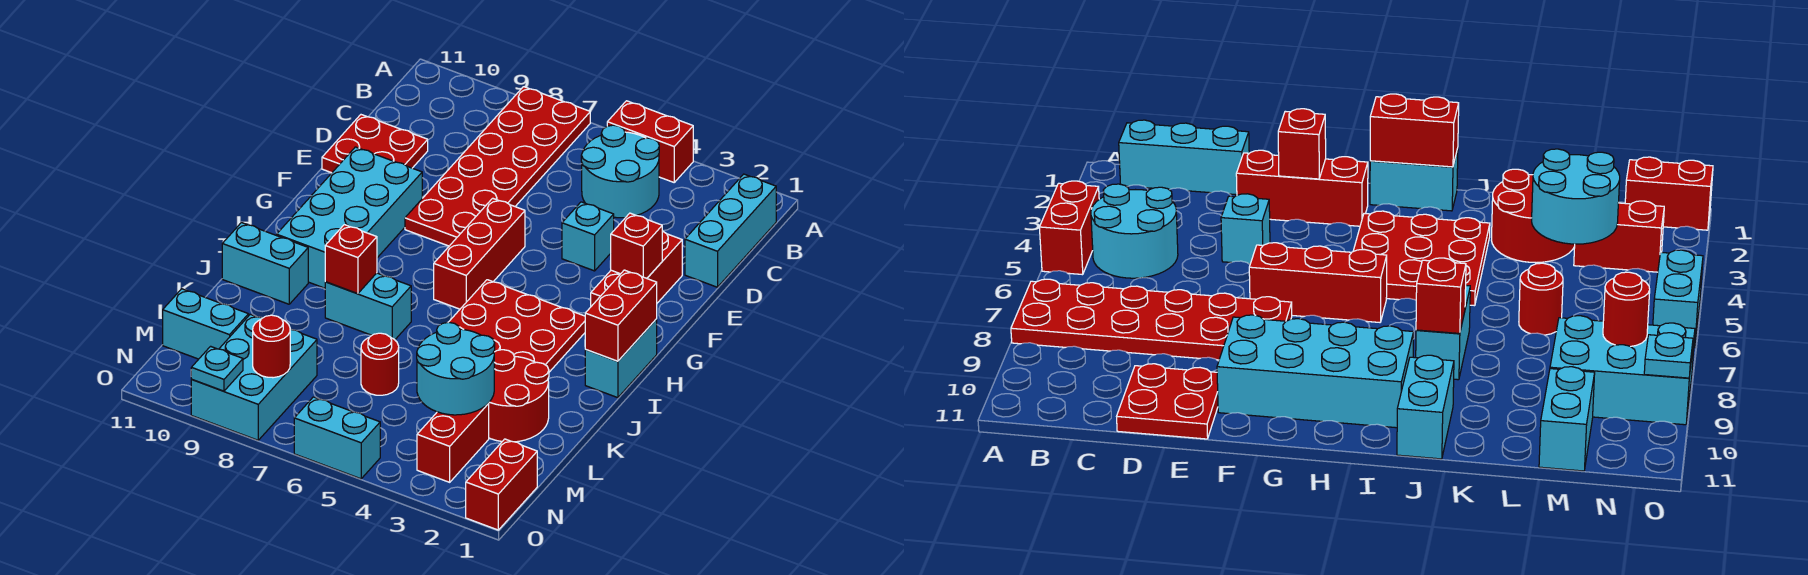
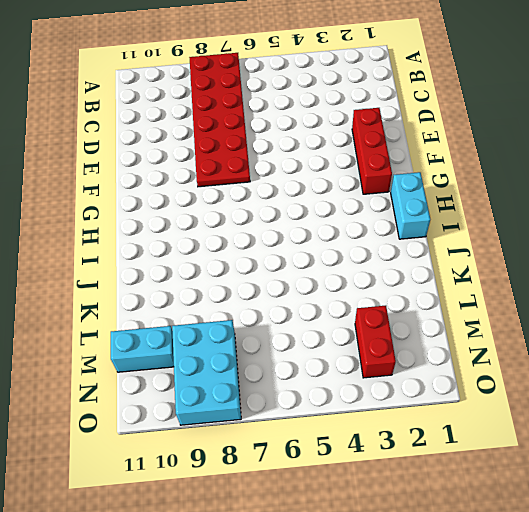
none -> red brick A4:A5 level 1
none -> cyan brick B1:D1 level 1
none -> cyan round brick B4:C5 level 1

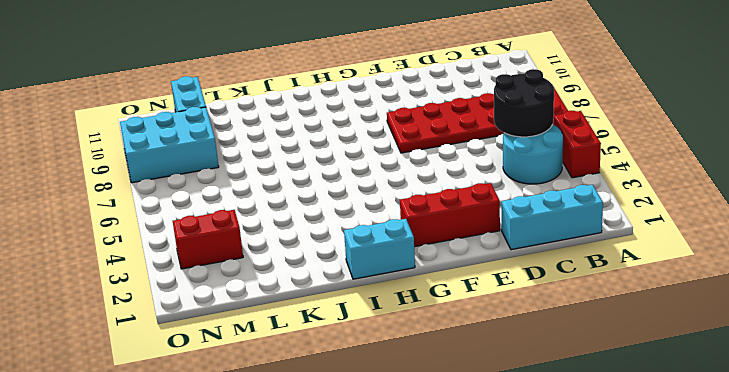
black round brick B5:C6 level 2 -> none
none -> red plate D10:E11 level 1
none -> cyan brick E4 level 1
none -> red brick F6:H6 level 1

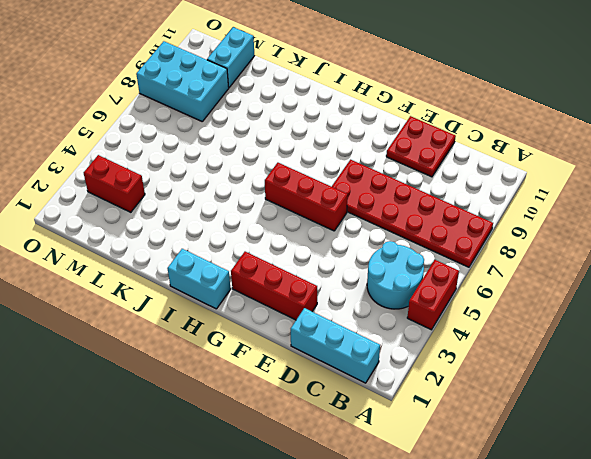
none -> cyan brick E4 level 1
none -> cyan brick F9:I10 level 1
none -> red plate H3:J5 level 1

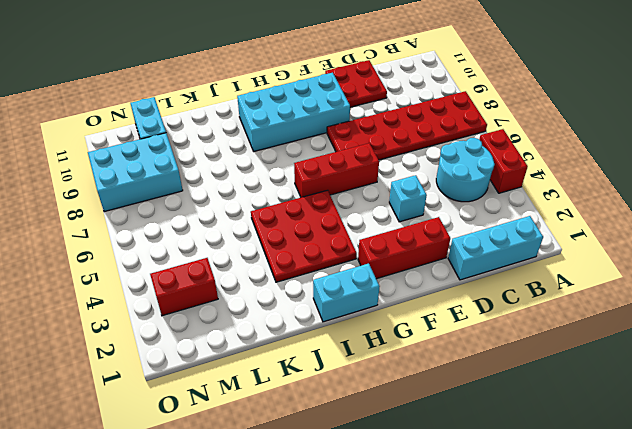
none -> cyan brick J7:J8 level 1
none -> cyan brick J10:J11 level 1
none -> red round brick K2:L3 level 1

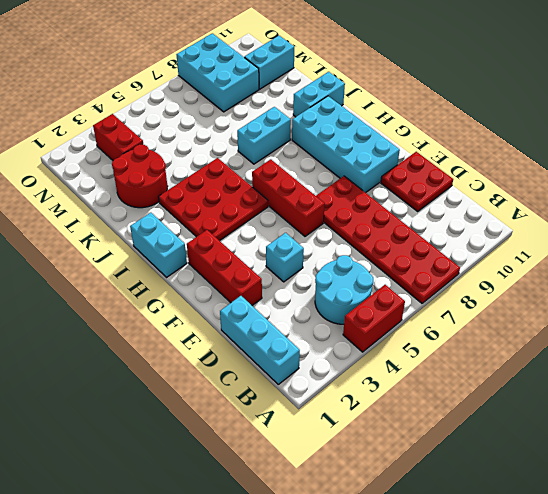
none -> red round brick L6 level 1
none -> red brick N1:O1 level 1
none -> cyan brick O5:O6 level 1

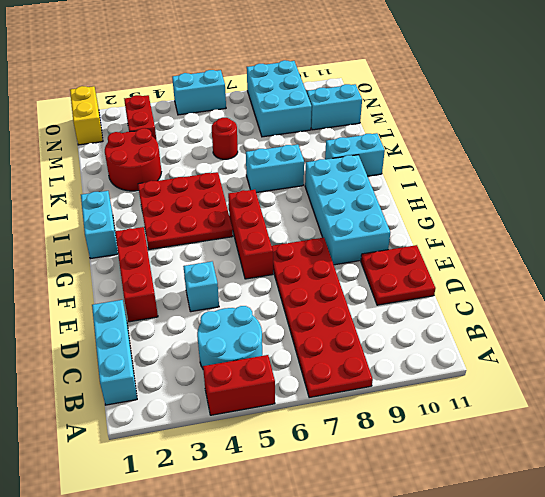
yellow brick N1:O1 level 1 -> red brick N1:O1 level 1
none -> red brick F2 level 2
none -> red brick H1:I1 level 2
none -> red brick J8 level 2

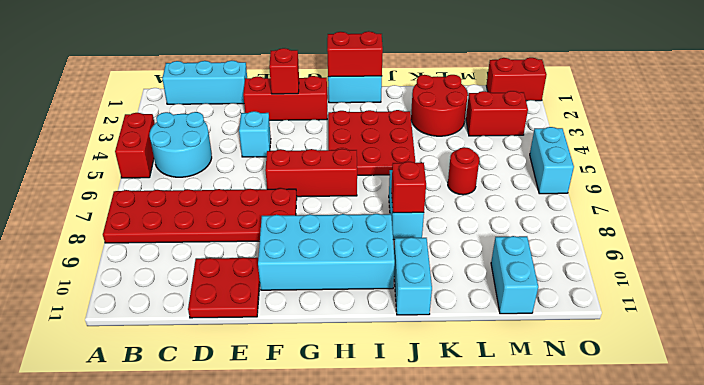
none -> cyan brick M8:O9 level 1
none -> cyan round brick L3:M4 level 2
none -> red round brick N8 level 2

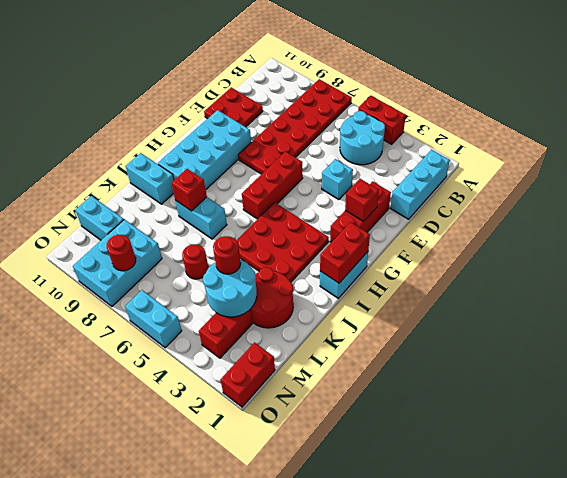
red round brick L4 level 3 -> none
none -> cyan plate O9 level 2

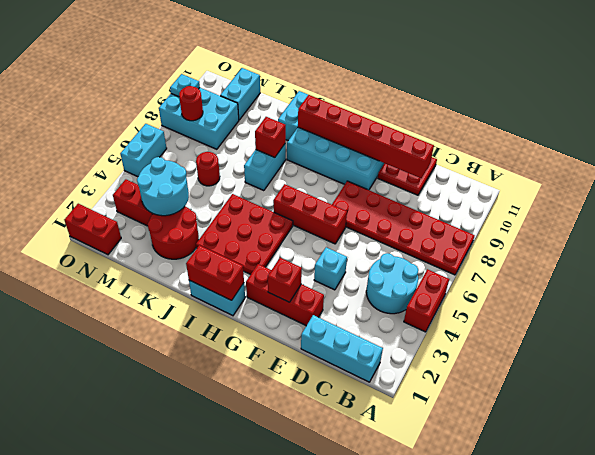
red brick D10:I10 level 2 -> none

